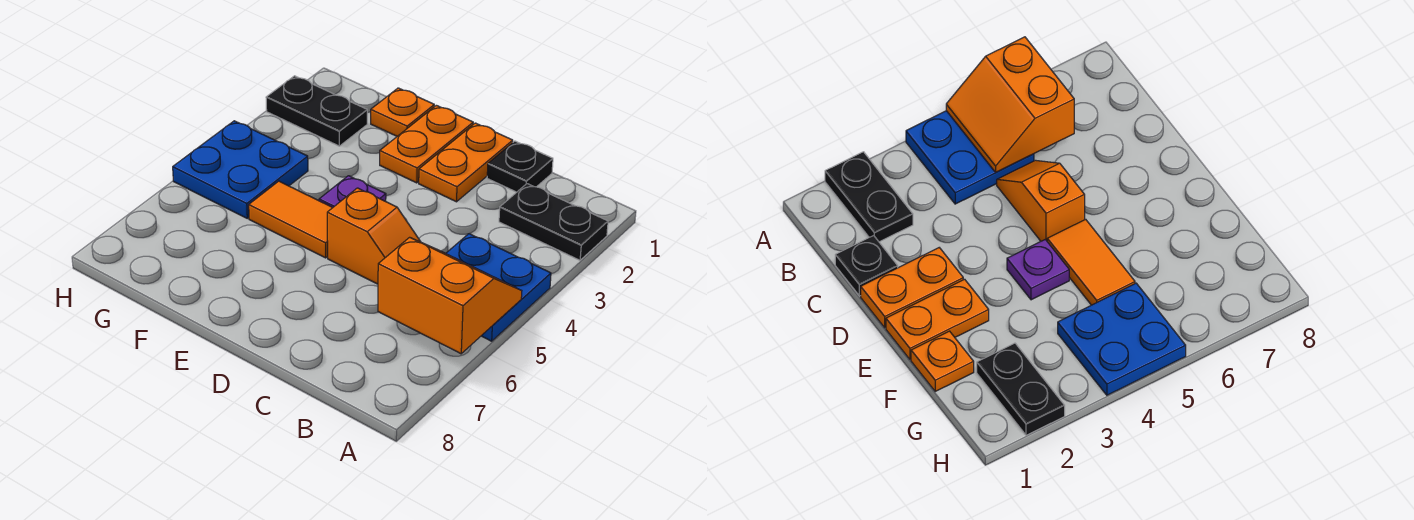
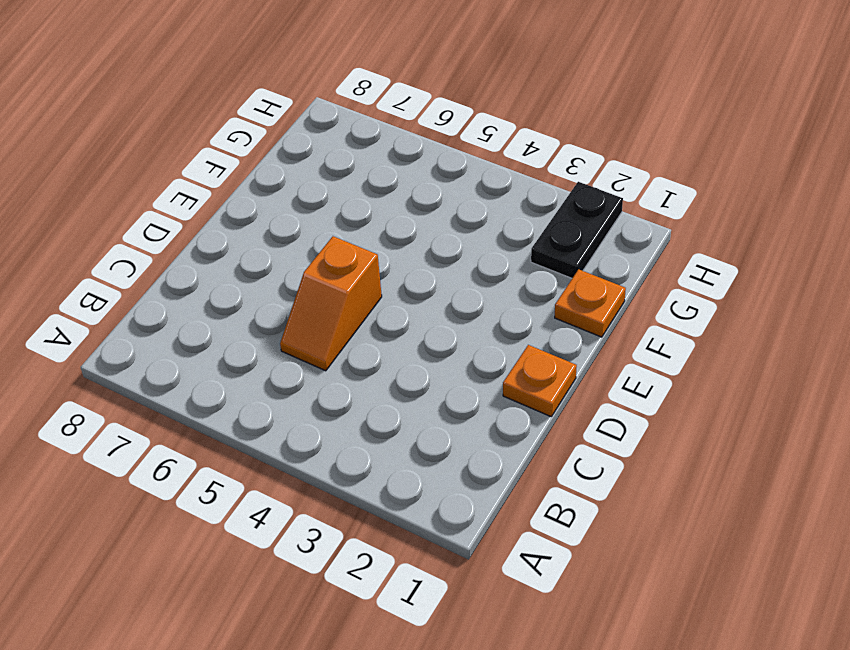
orange plate D1 level 1 -> orange plate D1:D2 level 1
none -> black plate A2:B2 level 1
none -> blue plate A4:B5 level 1
none -> black plate C1 level 1

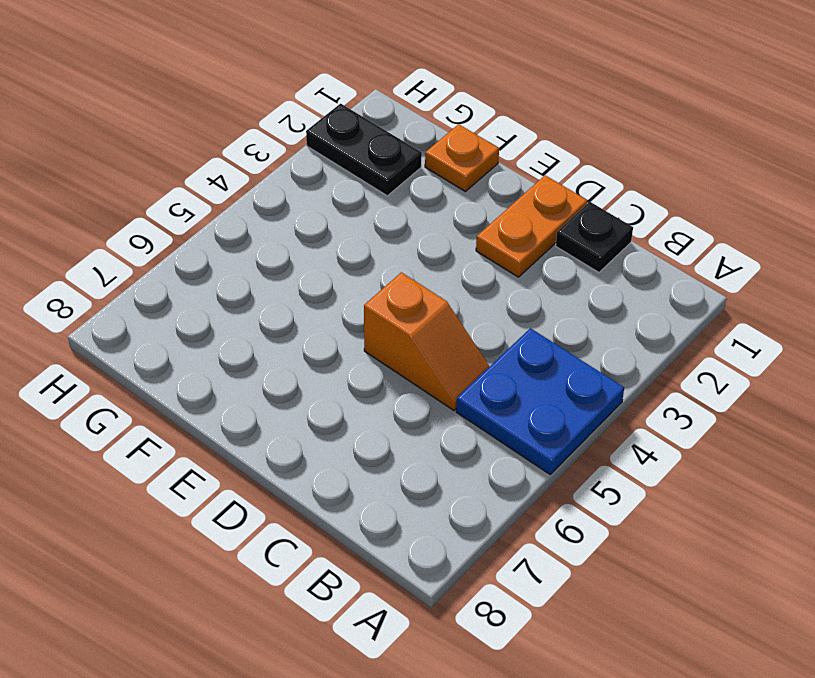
none -> black plate A2:B2 level 1
none -> orange plate E1:E2 level 1
none -> purple plate E4 level 1

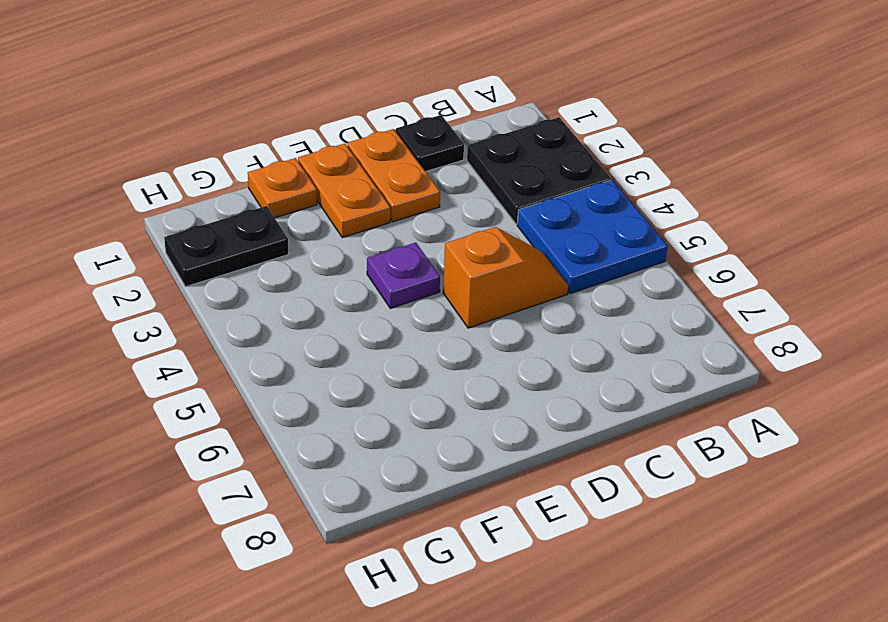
black plate A2:B3 level 1 -> black plate A2:B2 level 1
none -> orange tile E5:F5 level 1
none -> blue plate G4:H5 level 1
none -> orange slope A5:B6 level 2 top 6

